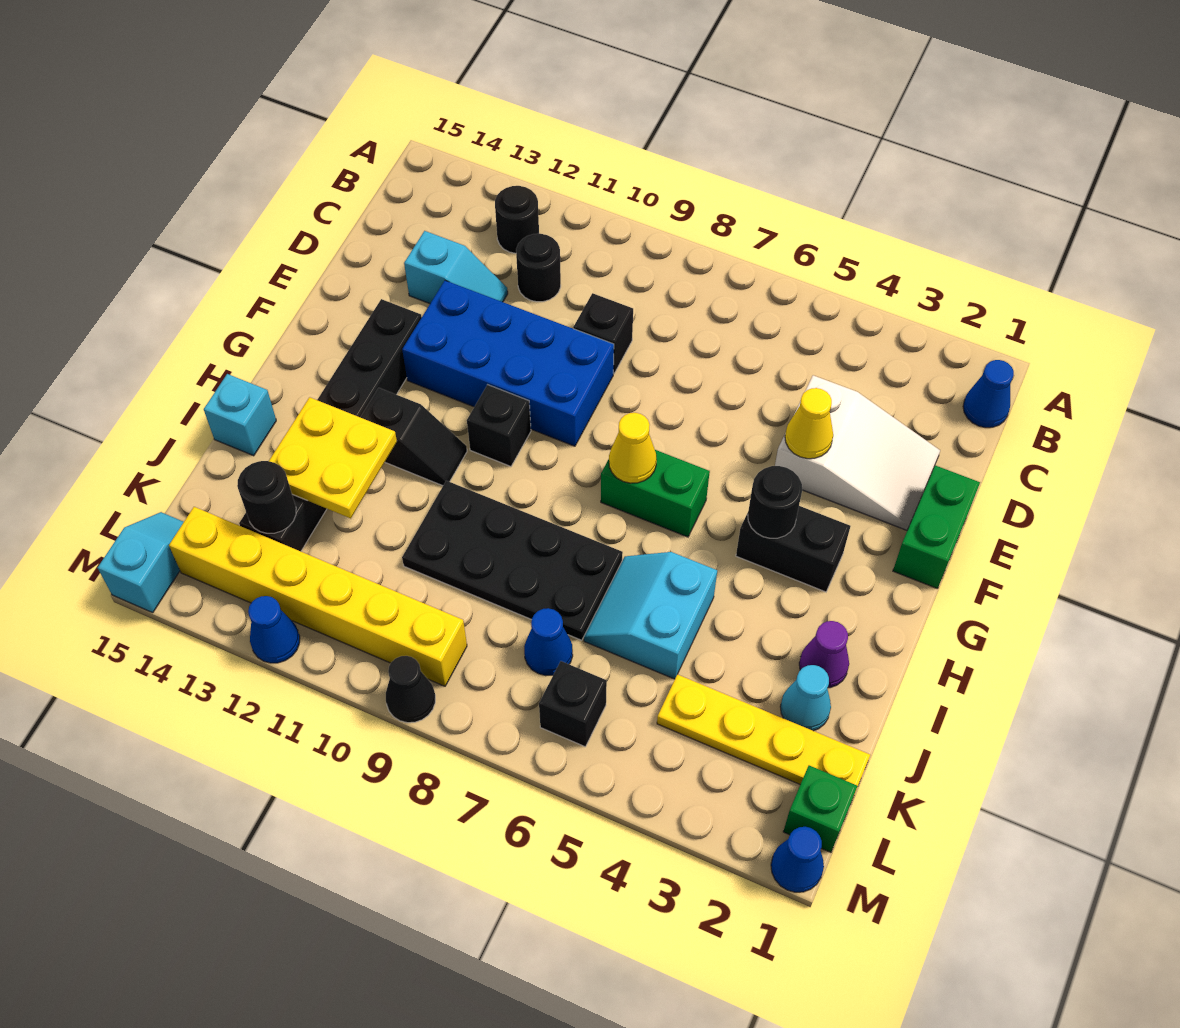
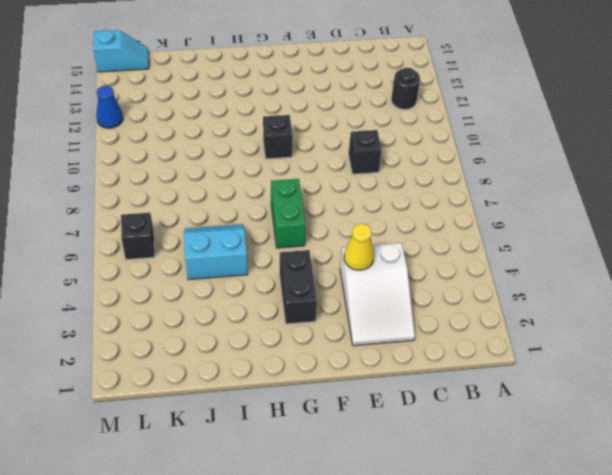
none -> blue cone B1 level 1
none -> black round brick C11 level 1
none -> cyan slope D12:D13 level 1 top 13
none -> green brick E1:F1 level 1

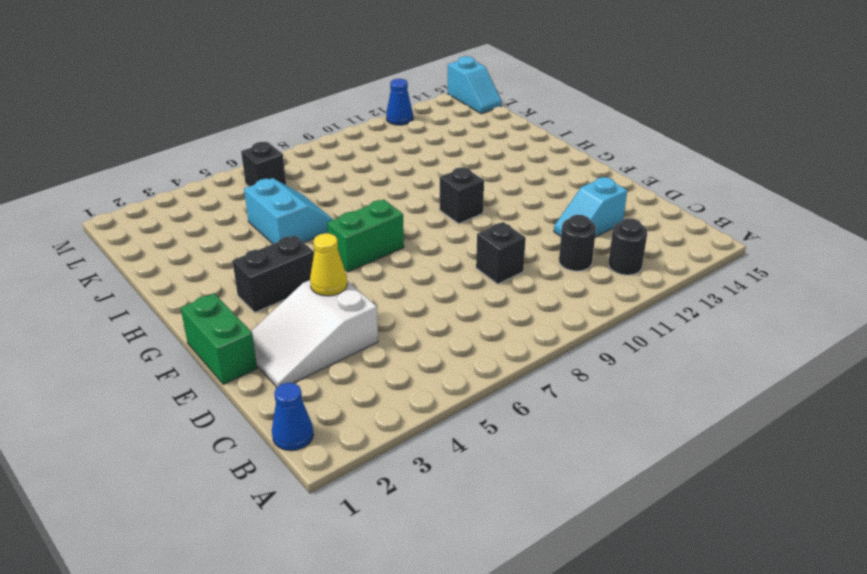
none -> blue brick E9:F12 level 1
none -> black brick F13:K13 level 1
none -> black slope H11:H12 level 1 top 12
none -> purple cone I2 level 1

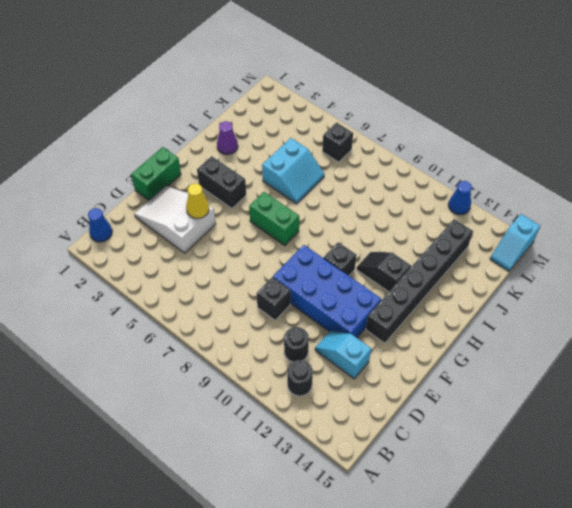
none -> black plate I7:J10 level 1
none -> cyan brick I15 level 1
none -> cyan cone J2 level 1
none -> yellow plate K1:K4 level 1

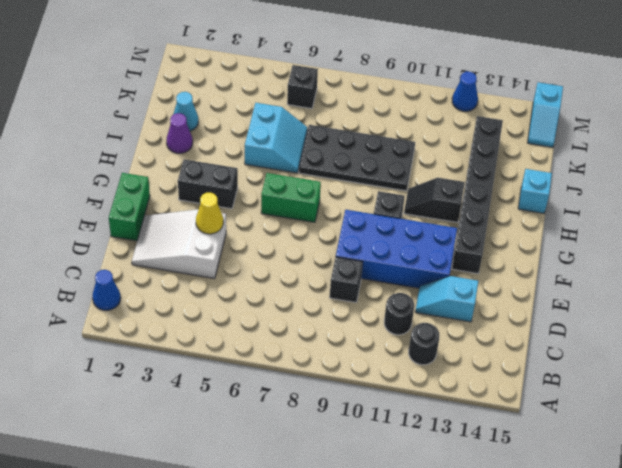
none -> yellow plate K1:K4 level 1
none -> blue cone K7 level 1
none -> green brick L1 level 1
none -> yellow brick L9:L14 level 1

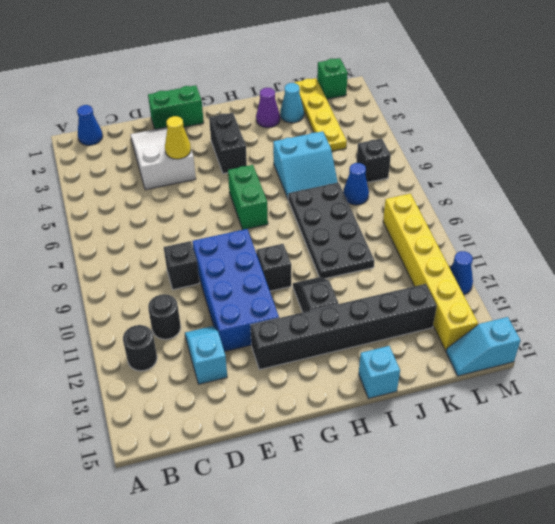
none -> blue cone M1 level 1
none -> black cone M9 level 1
none -> black round brick G4 level 2
none -> yellow cone G7 level 2

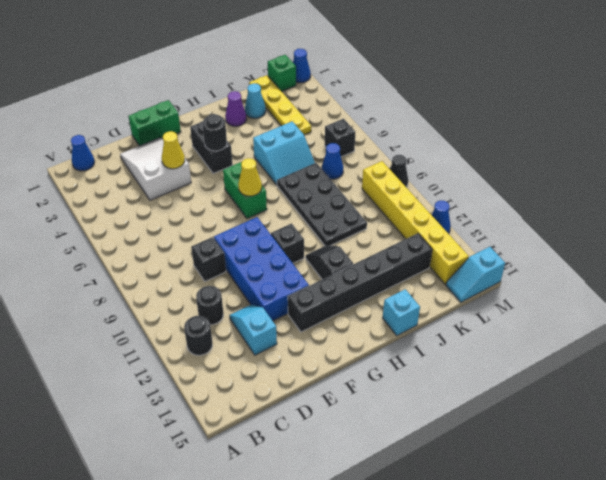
none -> yellow plate I12:J13 level 2
none -> black round brick K13 level 2

